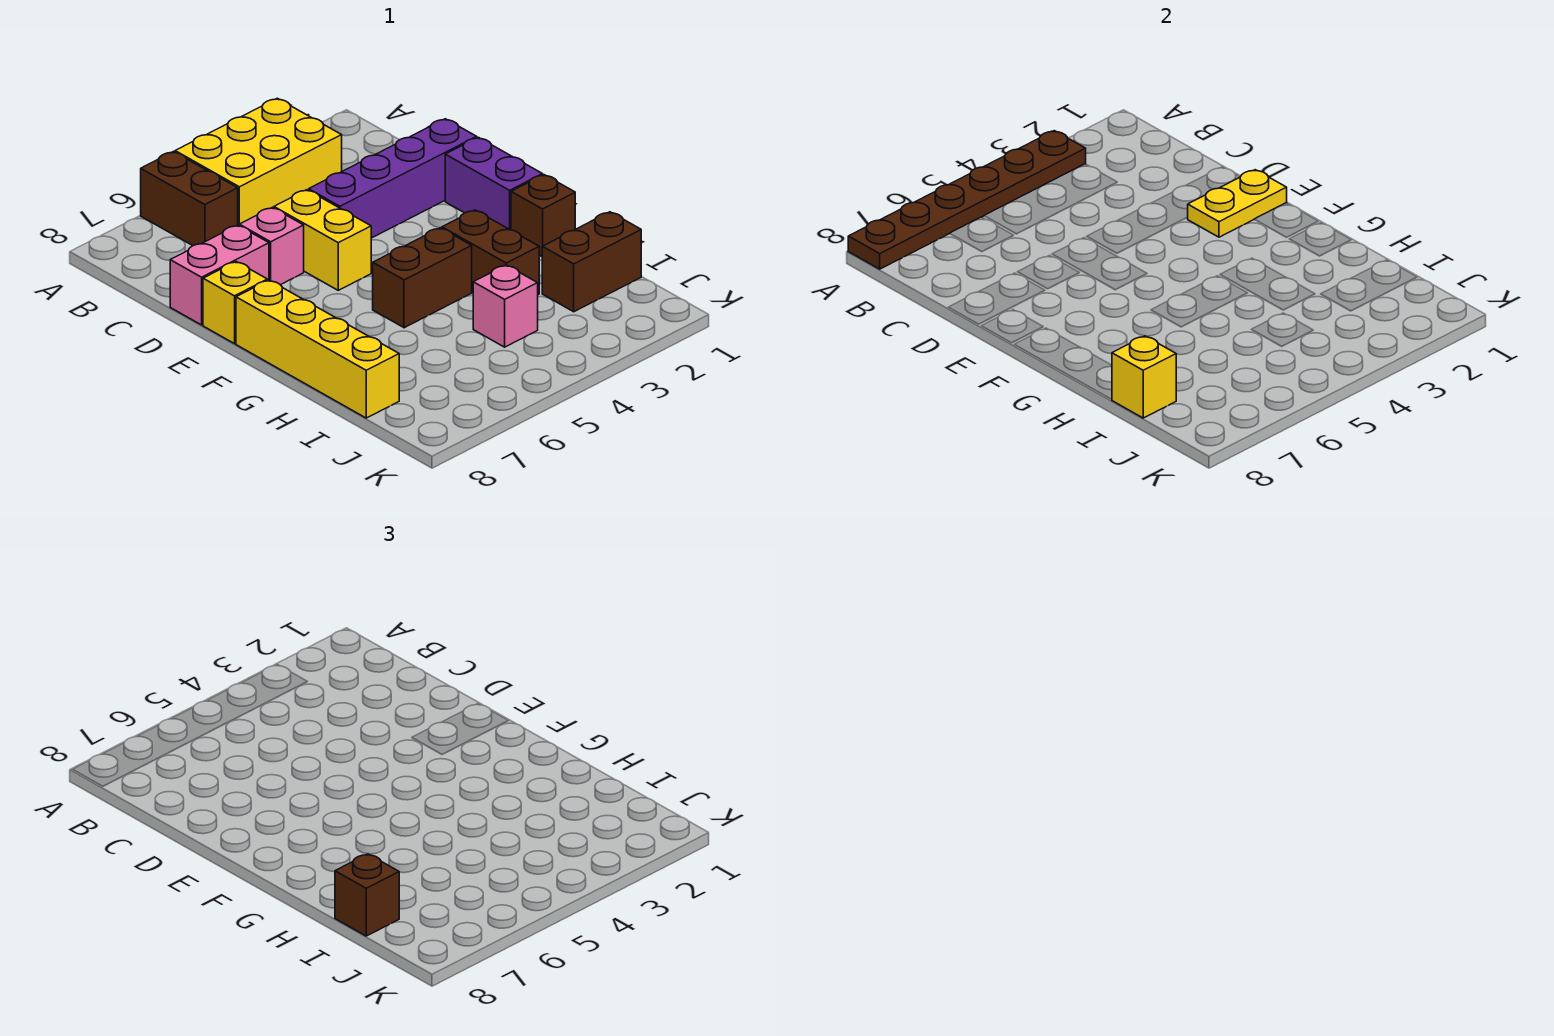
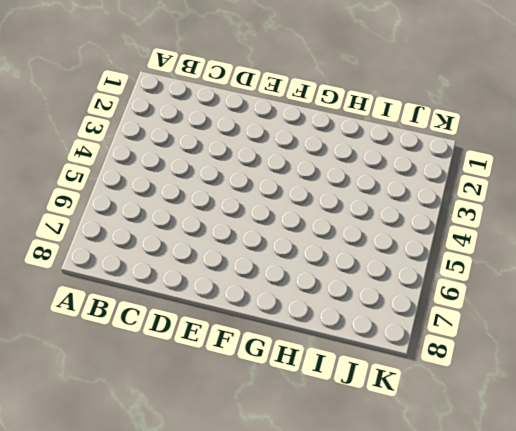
none -> yellow brick A3:B5 level 1
none -> brown brick A6:B6 level 1
none -> purple brick D1:D4 level 1

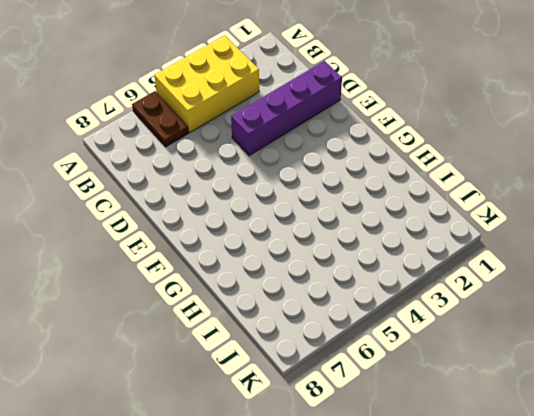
brown plate A6:B6 level 1 -> brown brick A6:B6 level 1
none -> yellow brick D5:E5 level 1
none -> pink brick D6 level 1
none -> pink brick D7:D8 level 1

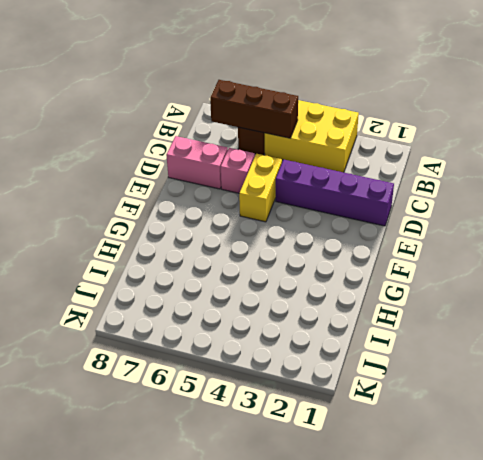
brown brick B5:B7 level 2 -> none
none -> purple brick E1:F1 level 1
none -> yellow brick E8 level 1
none -> yellow brick F8:I8 level 1

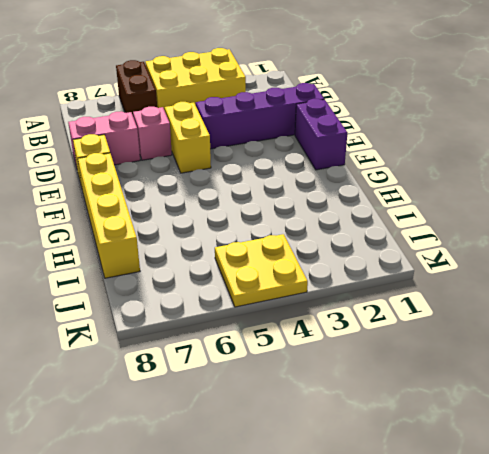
yellow plate J4:K5 level 1 -> none
none -> brown brick G1 level 1
none -> brown brick G3:H3 level 1
none -> brown brick G4:G5 level 1

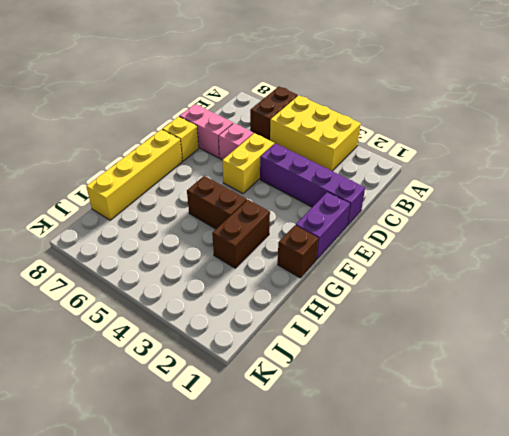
none -> brown brick I1:I2 level 1
none -> pink brick I4 level 1
none -> brown plate A3:A8 level 2

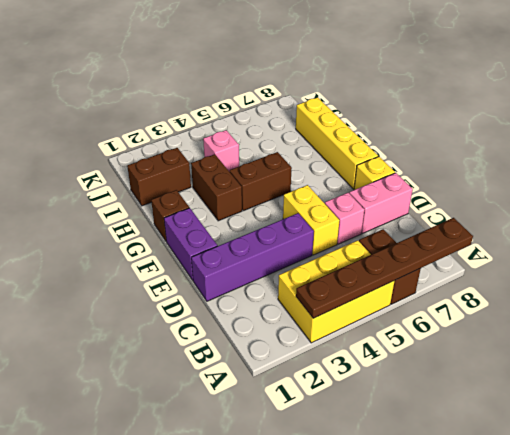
none -> yellow plate E1:E2 level 2
none -> yellow brick I8 level 2
none -> brown brick I8 level 3

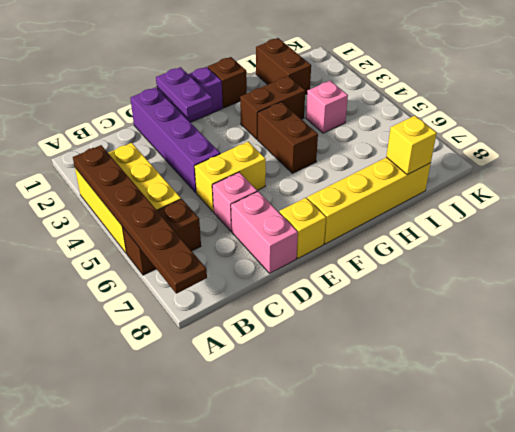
purple plate E1:E2 level 2 -> yellow plate E1:E2 level 2
none -> brown brick I8 level 3

